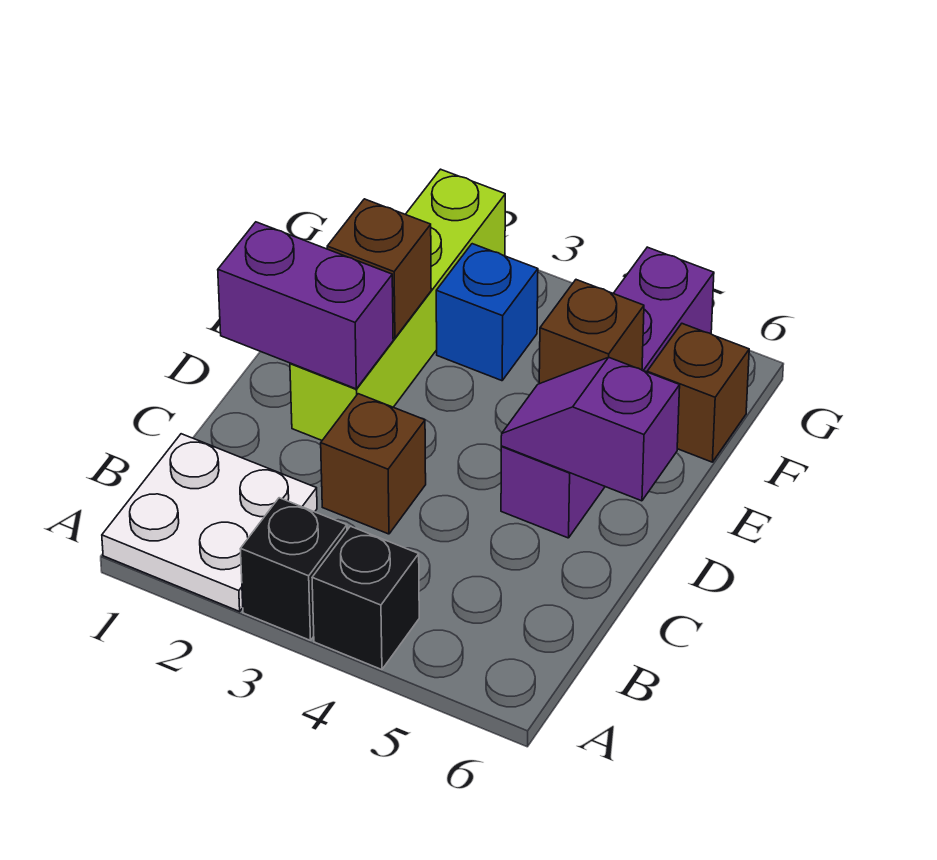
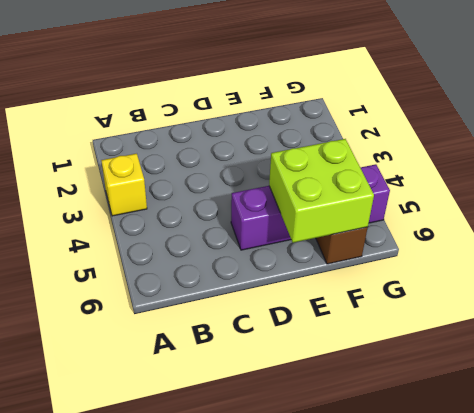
yellow brick A3 level 1 -> black brick A3 level 1
lime brick E5:F6 level 2 -> brown brick E5 level 2
none -> white plate A1:B2 level 1
none -> black brick A4 level 1
none -> brown brick C3 level 1

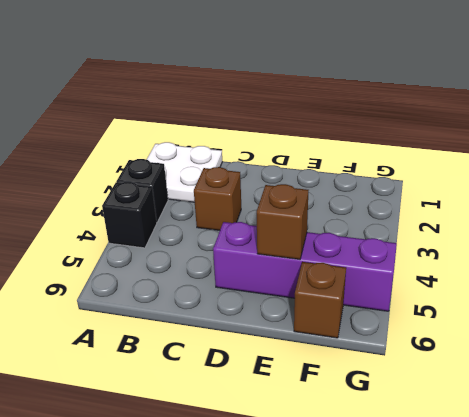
none -> lime brick D2:G2 level 1
none -> blue brick F3 level 1
none -> purple brick D1:D2 level 2

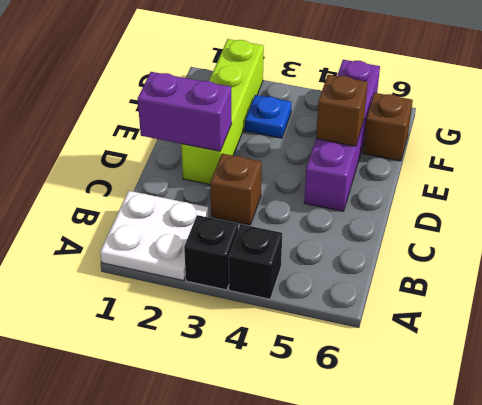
blue plate F3 level 1 -> blue brick F3 level 1
none -> purple slope D5:D6 level 2 top 6
none -> brown brick E2 level 2

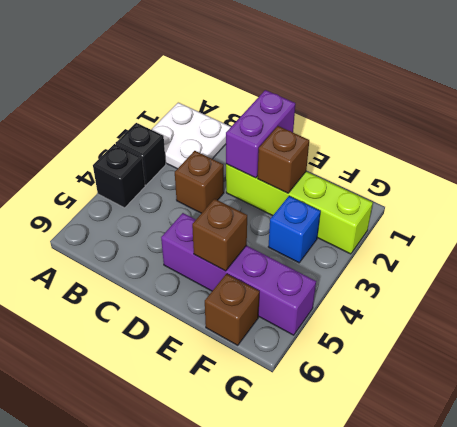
none -> purple slope D5:D6 level 2 top 6

